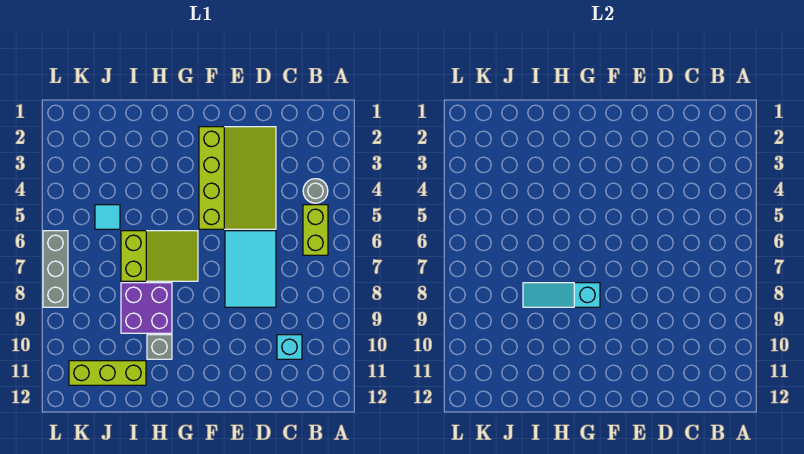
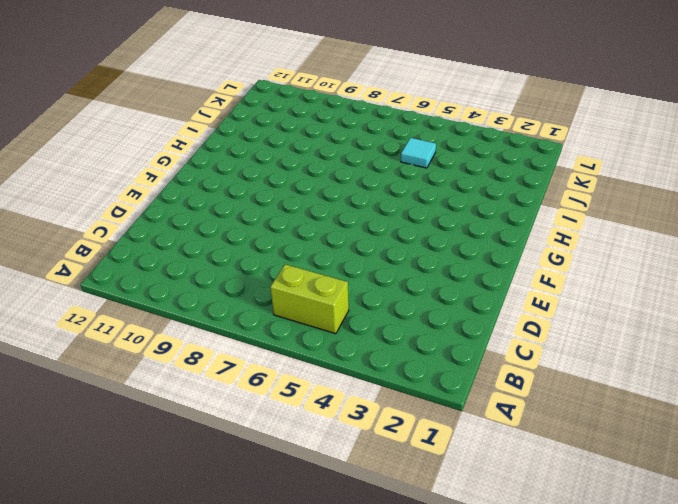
none -> grey round brick B4 level 1
none -> cyan brick C10 level 1
none -> lime slope D2:F5 level 1 top F

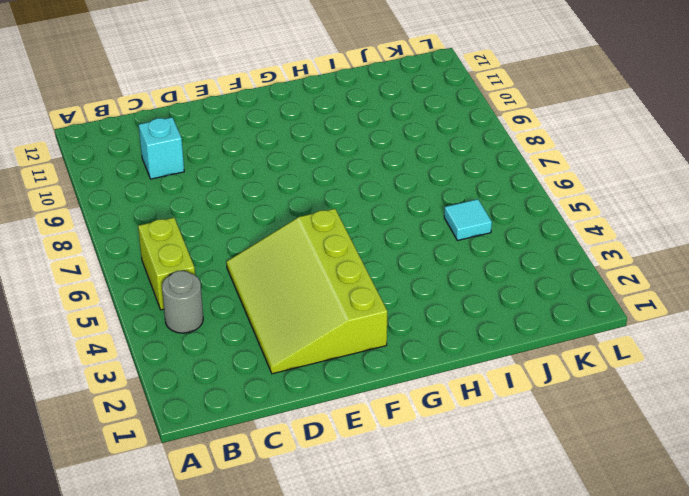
none -> cyan tile D6:E8 level 1
none -> lime slope G6:I7 level 1 top I
none -> purple brick H8:I9 level 1

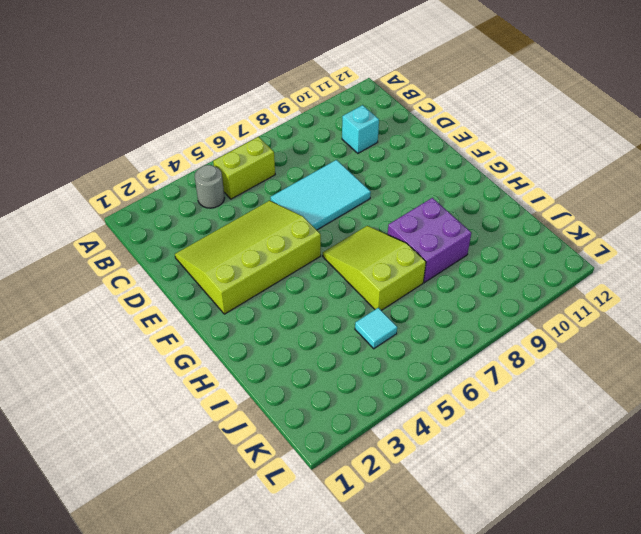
none -> grey brick H10 level 1
none -> lime brick I11:K11 level 1
none -> grey brick L6:L8 level 1

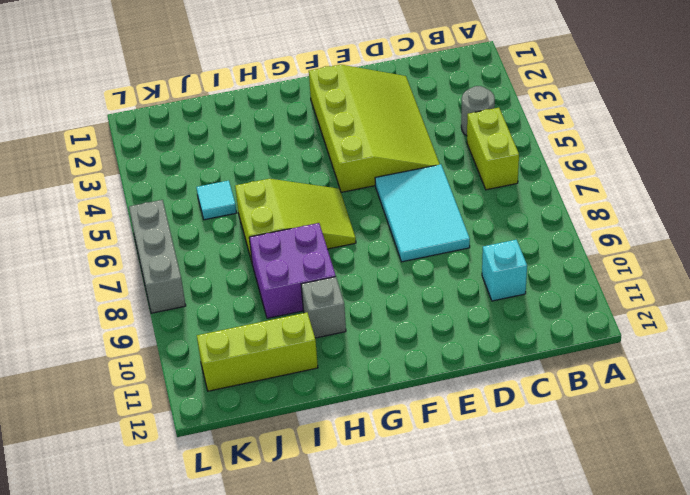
none -> cyan slope G8:I8 level 2 top G

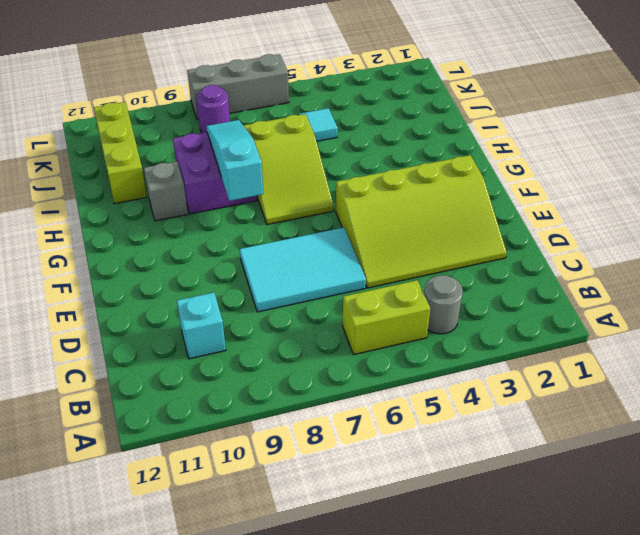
purple round brick K8 level 1 -> none

